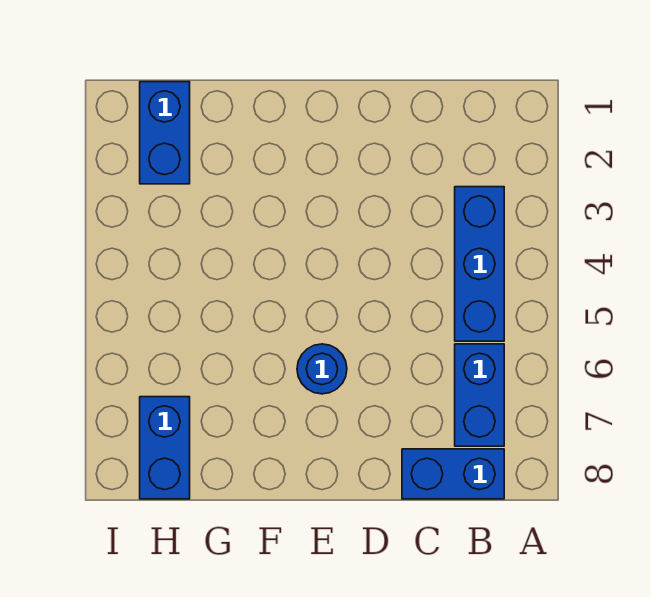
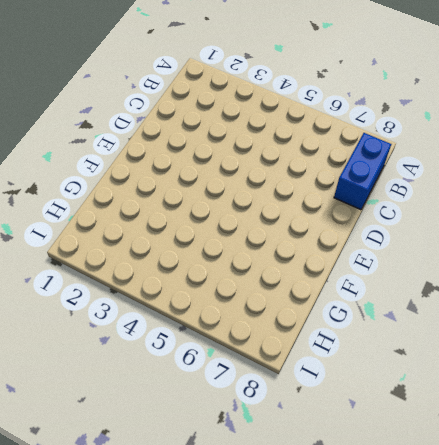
none -> blue brick B3:B5 level 1
none -> blue brick B6:B7 level 1

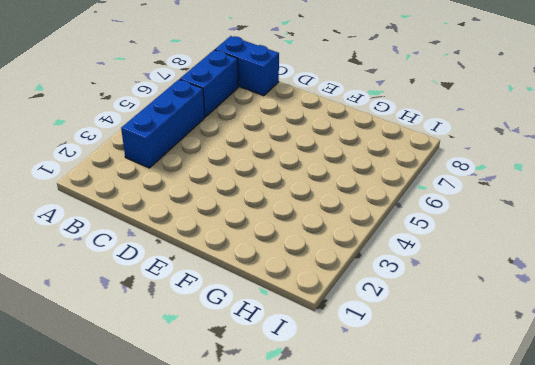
none -> blue round brick E6 level 1
none -> blue brick H1:H2 level 1

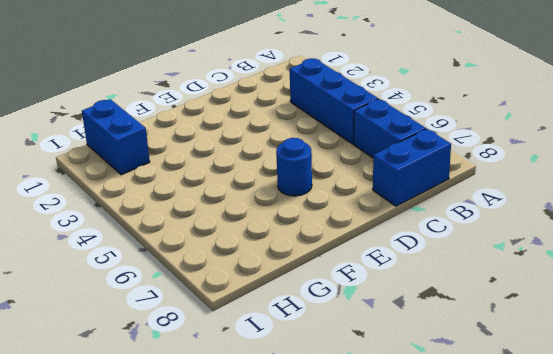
none -> blue brick H7:H8 level 1

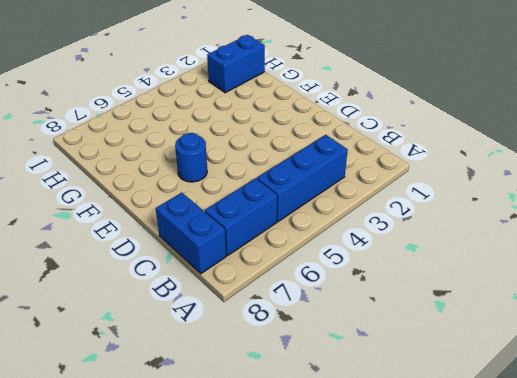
none -> blue brick H7:H8 level 1

